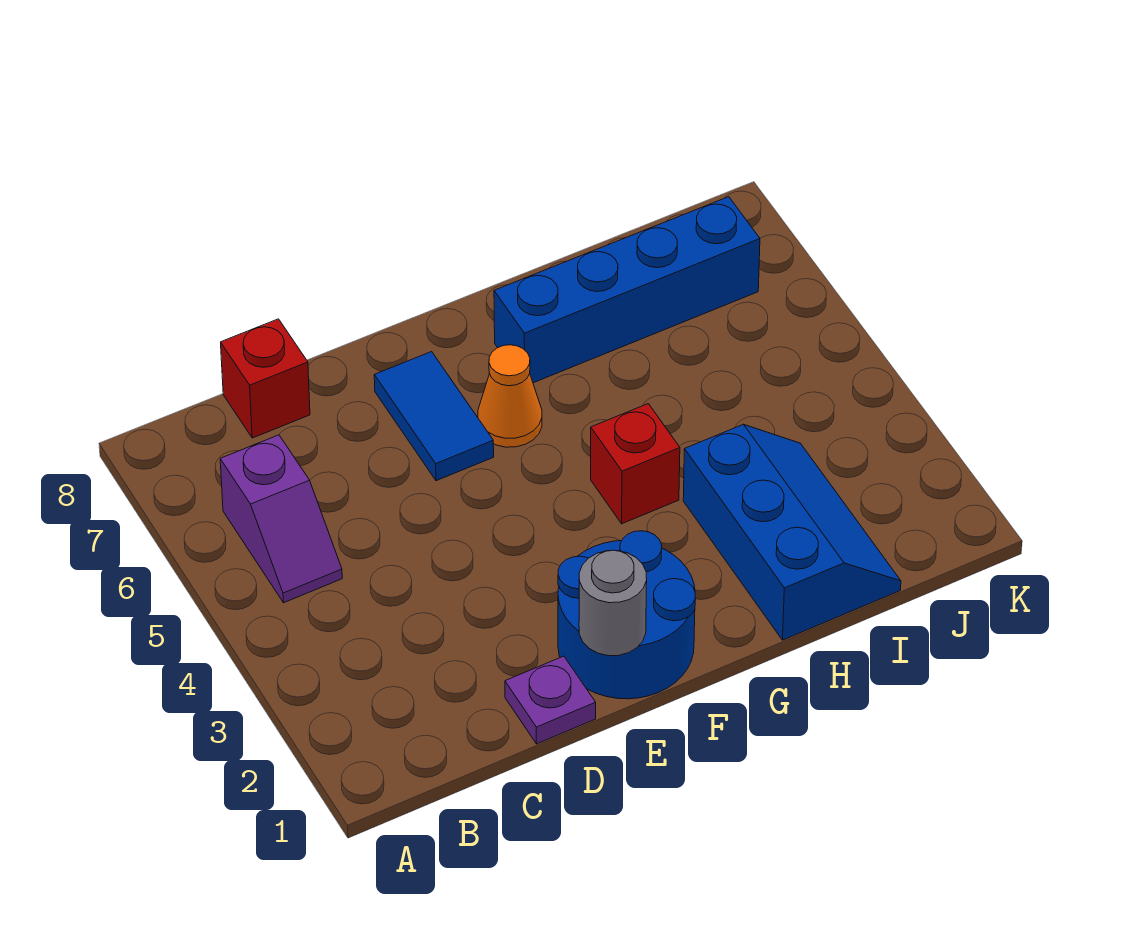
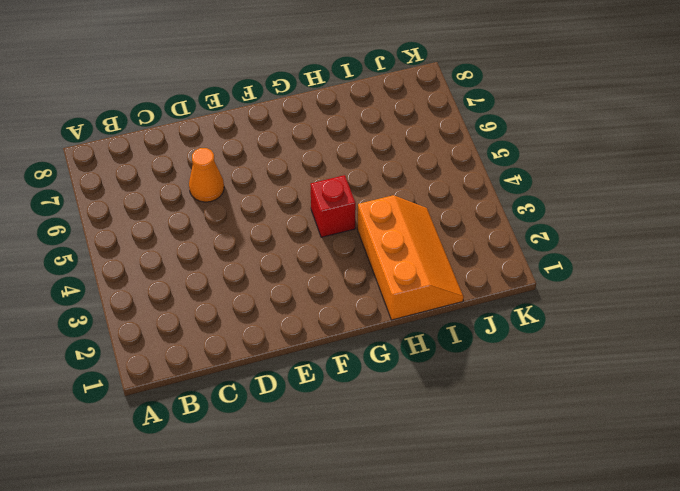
orange cone D6 level 1 -> orange cone F6 level 1
orange slope H1:I3 level 1 top H -> blue slope H1:I3 level 1 top H
none -> purple slope B5:B6 level 1 top 6
none -> red brick C8 level 1

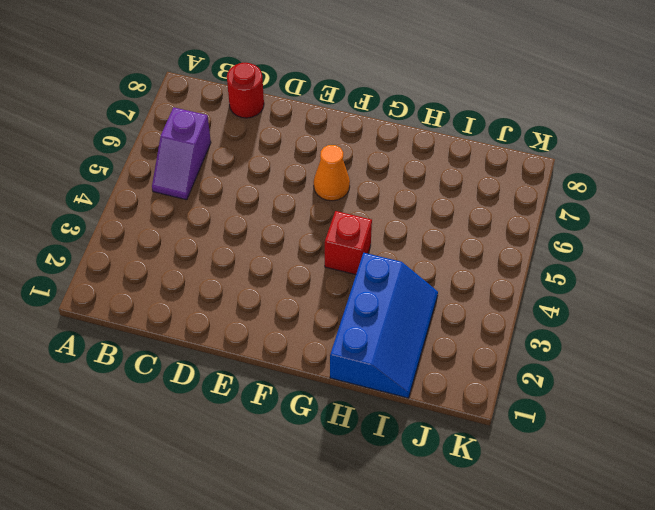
red round brick C8 level 1 -> red brick C8 level 1
none -> purple plate D1 level 1
none -> blue round brick E1:F2 level 1

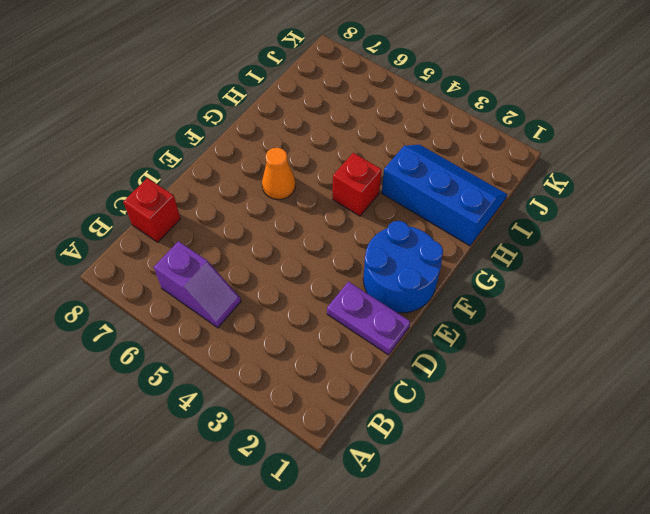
purple plate D1:D2 level 1 -> purple plate D1 level 1
none -> blue tile E6:E7 level 1
none -> blue brick G7:J7 level 1

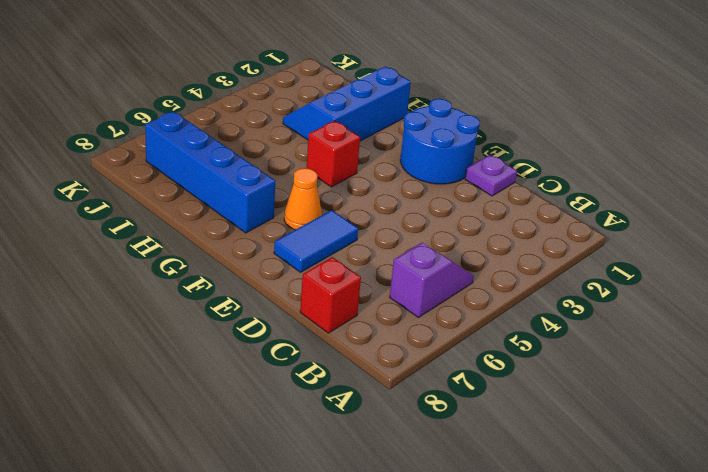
none -> grey round brick E1 level 2

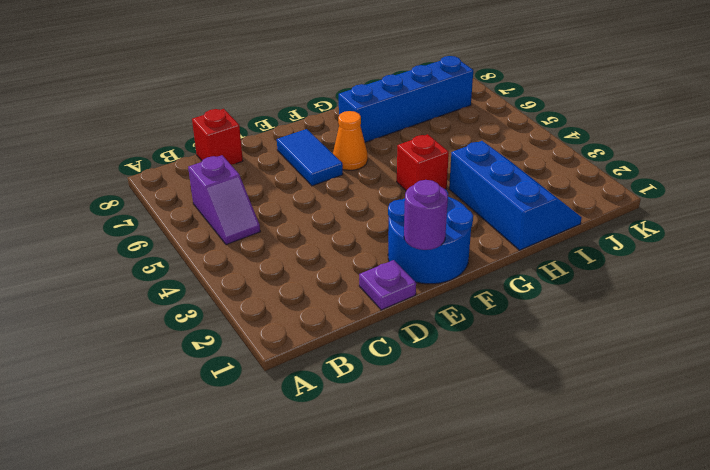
purple round brick E1 level 2 -> grey round brick E1 level 2

